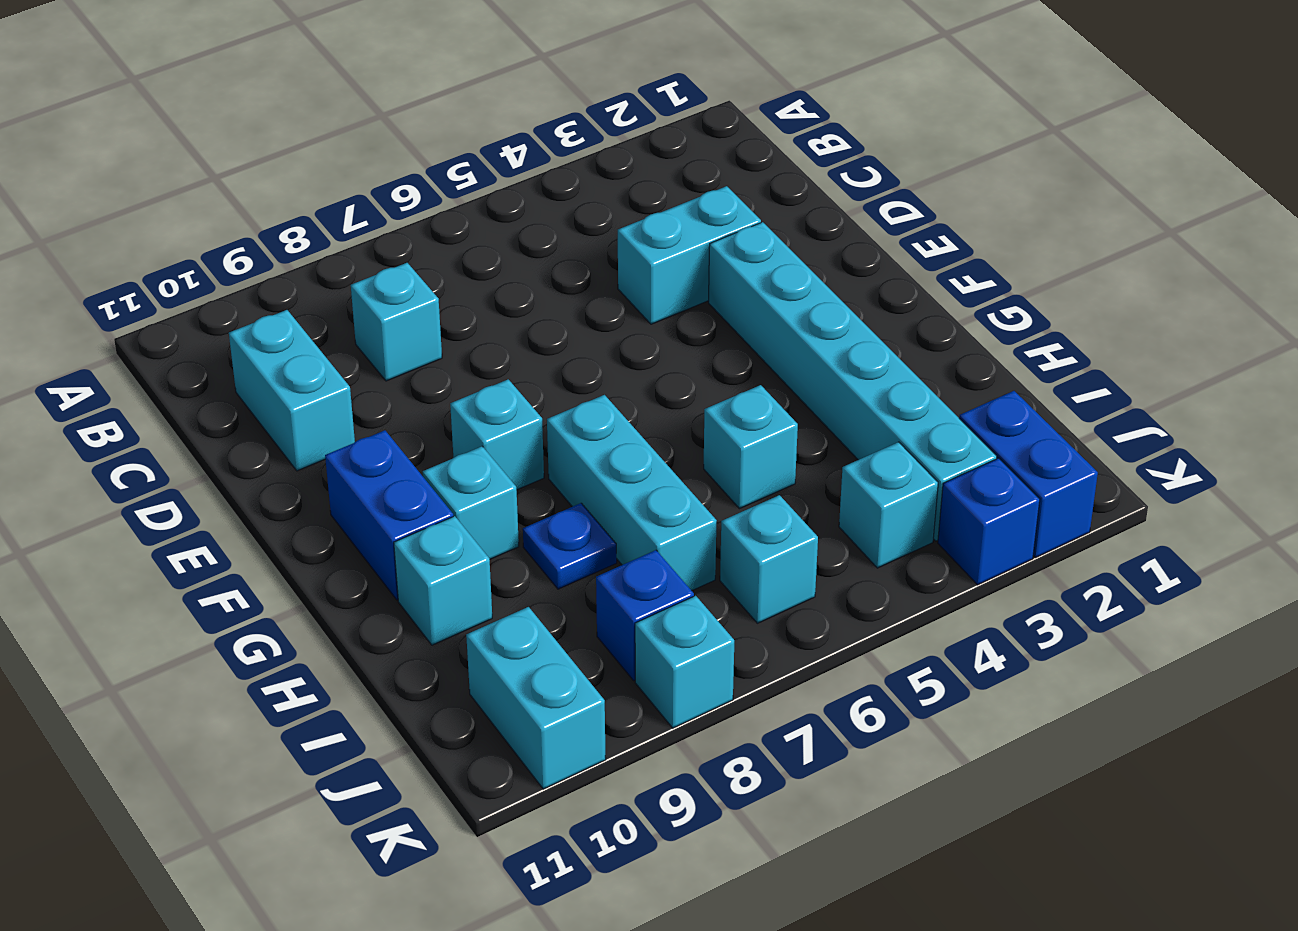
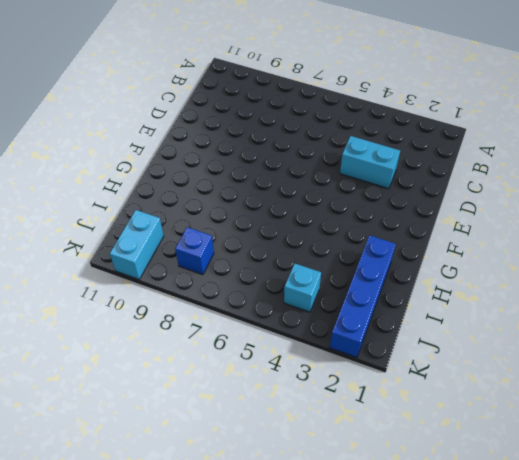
blue brick H2:K2 level 1 -> blue brick J2:K2 level 1
none -> cyan brick C8 level 1
none -> cyan brick C10:D10 level 1
none -> cyan brick E3:J3 level 1

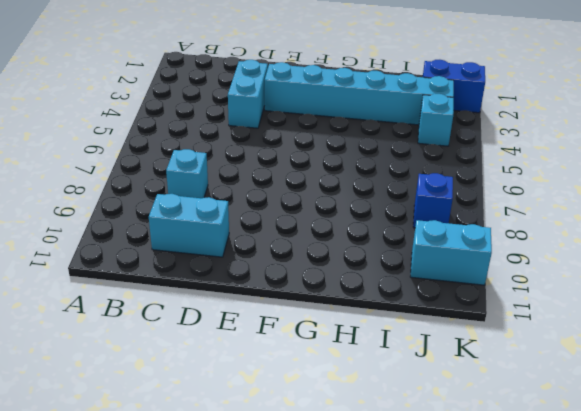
none -> cyan brick F8 level 1
none -> blue brick F10:G10 level 1
none -> cyan brick G7:I7 level 1

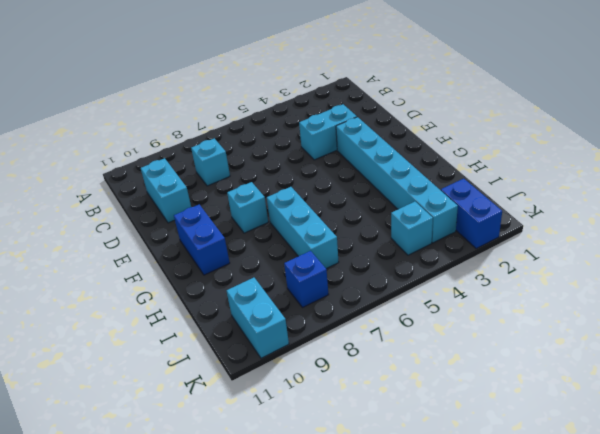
none -> cyan brick G9 level 1
none -> cyan brick H5 level 1
none -> blue plate H8 level 1

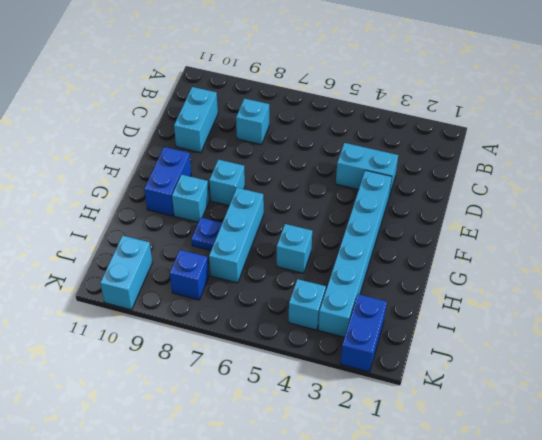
none -> cyan brick H10 level 1
none -> cyan brick J6 level 1
none -> blue brick K3 level 1

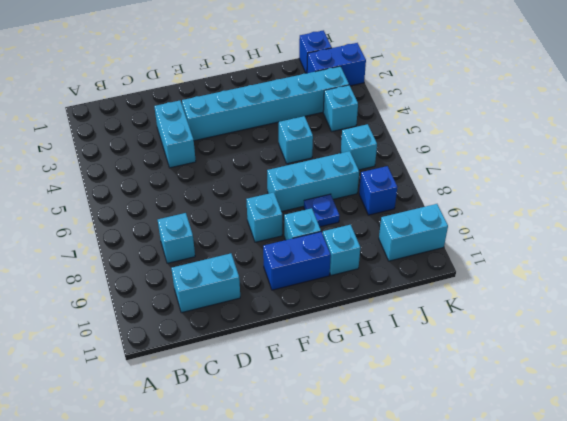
blue brick J1 level 1 -> blue brick K3 level 1
none -> cyan brick K8 level 1

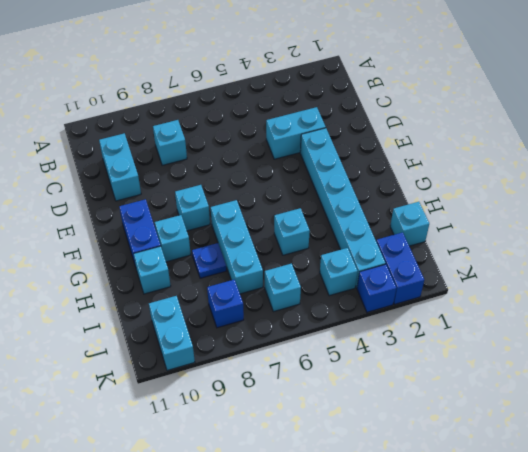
cyan brick I1 level 1 -> cyan brick K8 level 1

